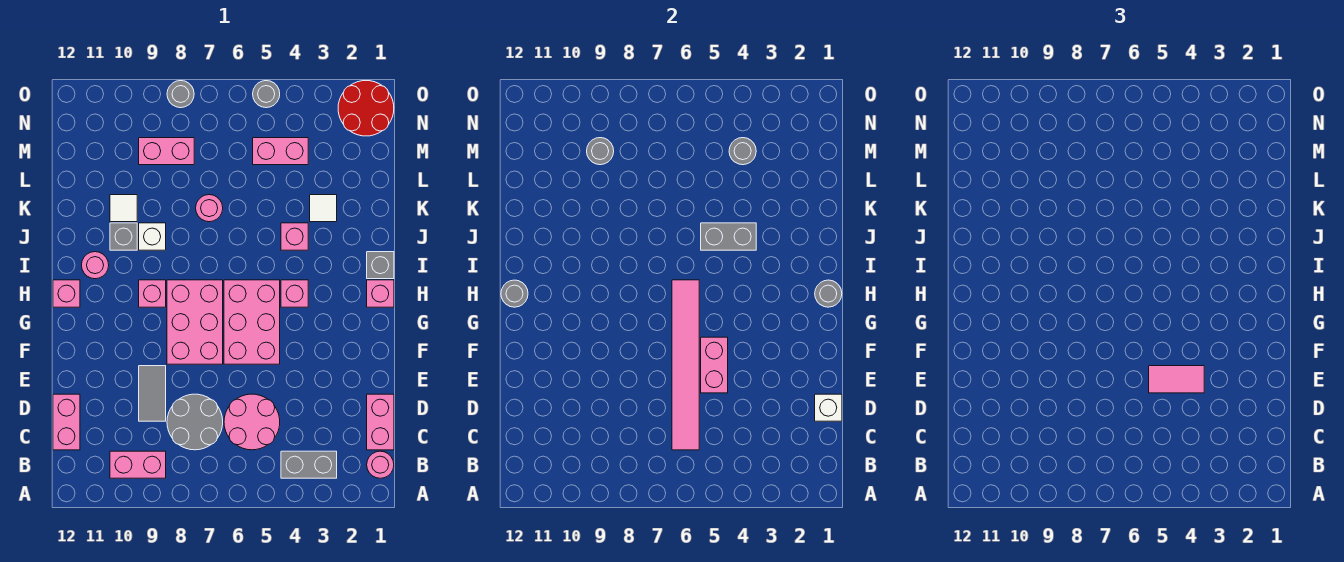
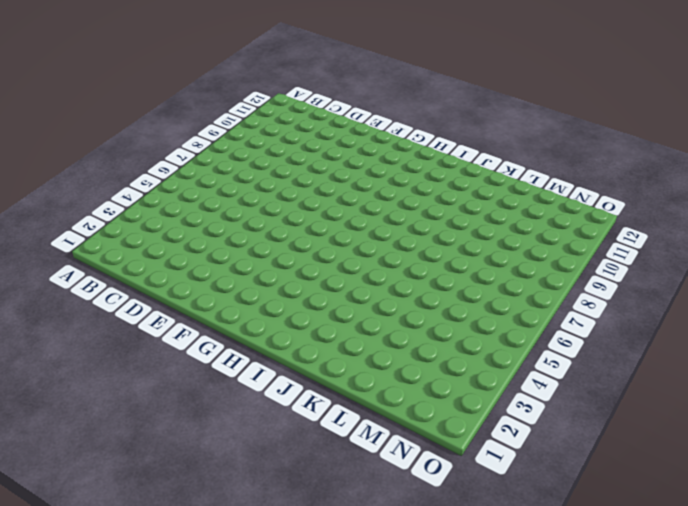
none -> pink round brick B1 level 1
none -> grey brick B3:B4 level 1
none -> pink brick B9:B10 level 1
none -> pink brick C1:D1 level 1

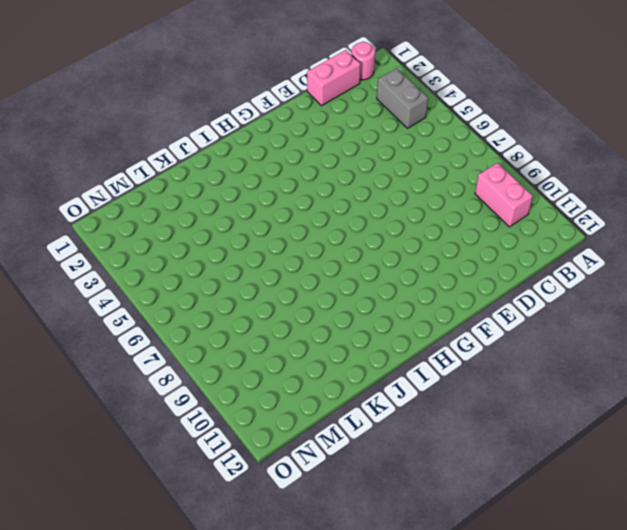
none -> pink round brick C5:D6 level 1
none -> grey round brick C7:D8 level 1
none -> pink brick C12:D12 level 1
none -> grey tile D9:E9 level 1

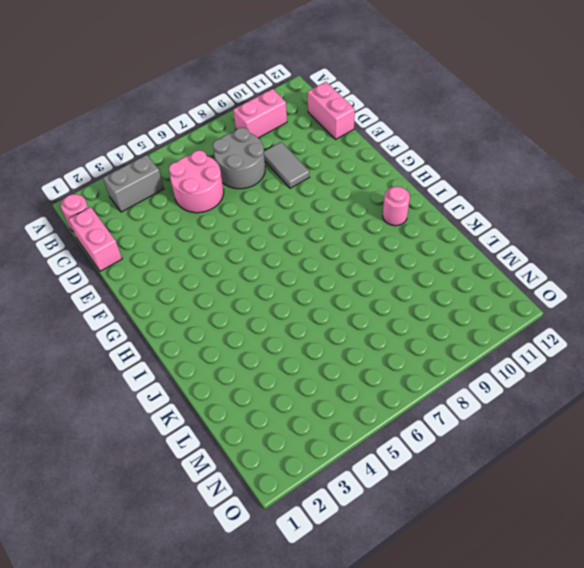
none -> pink brick F5:H6 level 1
none -> pink brick F7:H8 level 1
none -> pink brick H1 level 1
none -> pink brick H4 level 1

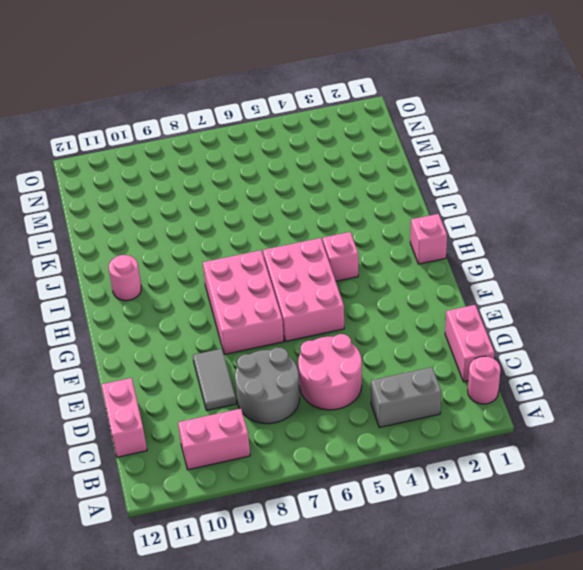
none -> pink brick H9 level 1
none -> pink brick H12 level 1
none -> grey brick I1 level 1
none -> pink brick J4 level 1

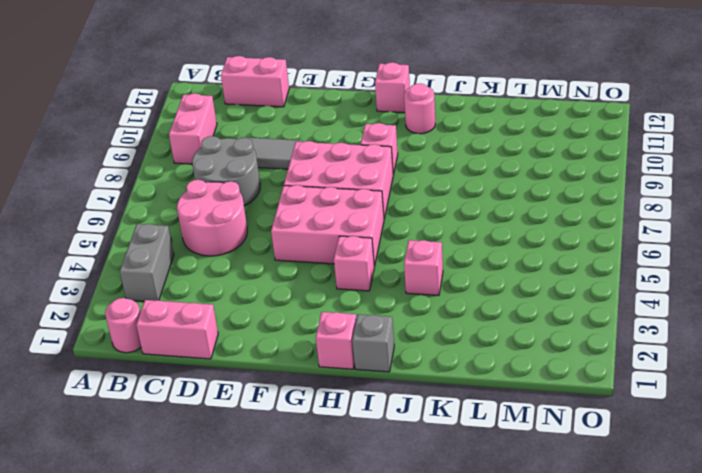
none -> white brick J9 level 1
none -> grey brick J10 level 1
none -> white tile K3 level 1
none -> pink round brick K7 level 1

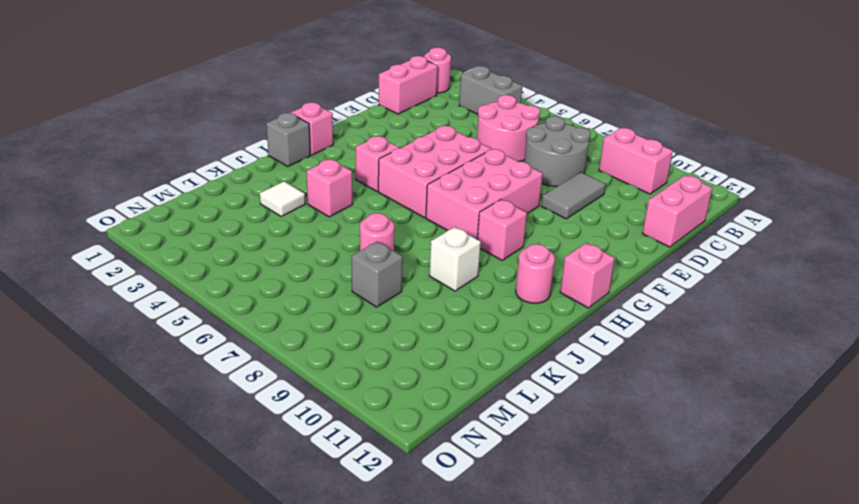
grey brick L8 level 1 -> grey brick J10 level 1
none -> white tile K10 level 1
none -> pink brick M4:M5 level 1
none -> pink brick M8:M9 level 1
none -> red round brick N1:O2 level 1

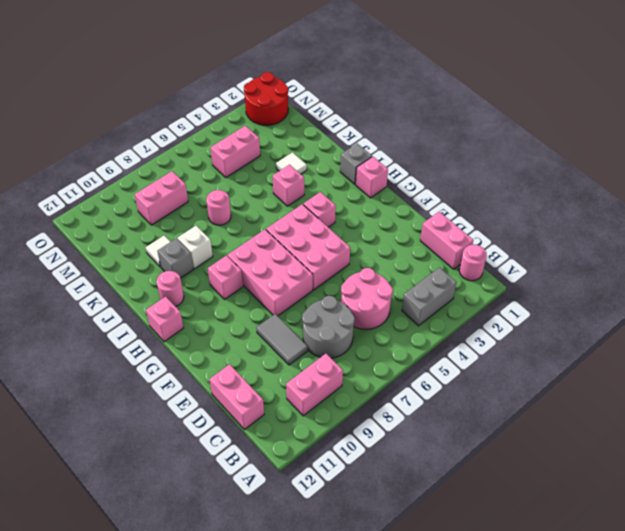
none -> grey round brick O5 level 1
none -> grey round brick O8 level 1
none -> pink tile C6:H6 level 2
none -> white brick D1 level 2

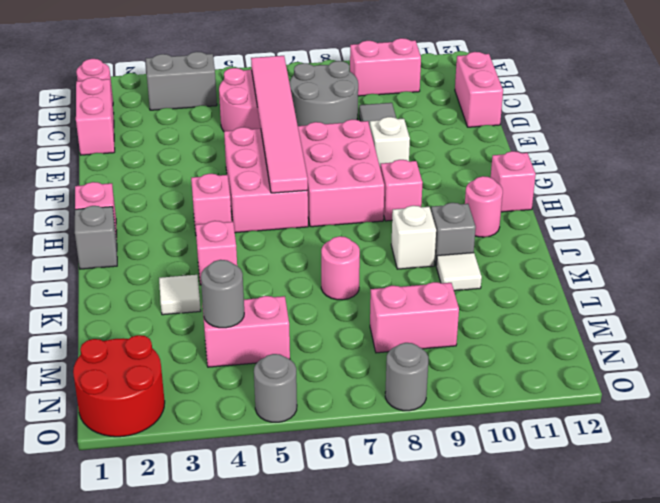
white brick F9 level 1 -> white brick D1 level 2
none -> pink brick E5:F5 level 2
none -> grey round brick H1 level 2
none -> grey round brick H12 level 2
none -> grey brick J4:J5 level 2

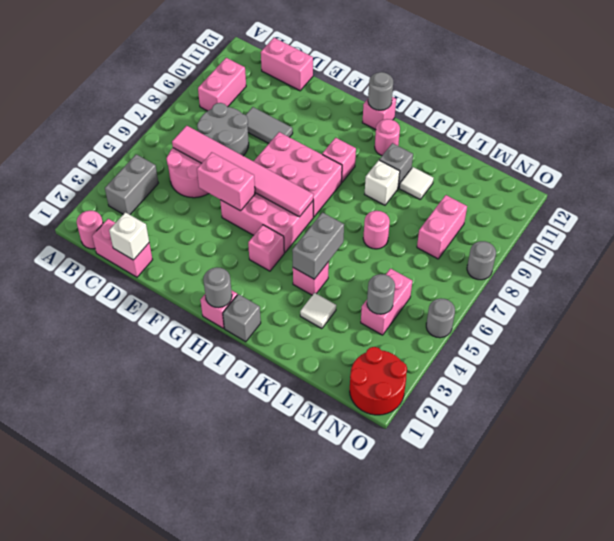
none -> grey round brick M9 level 2
none -> pink tile E4:E5 level 3

